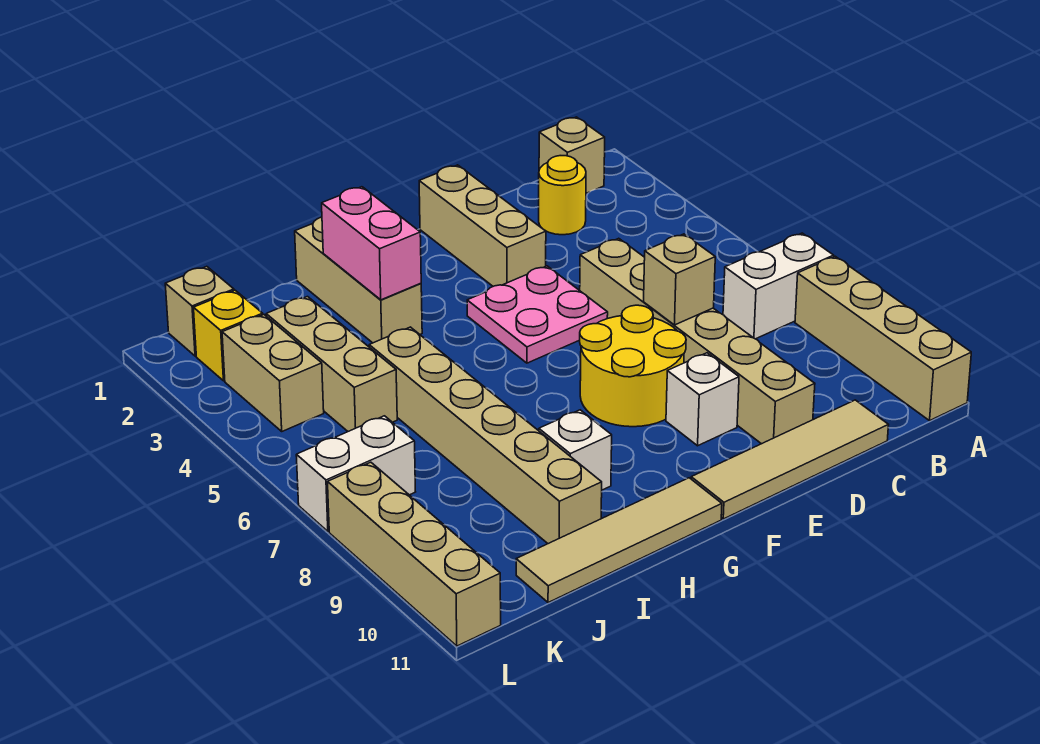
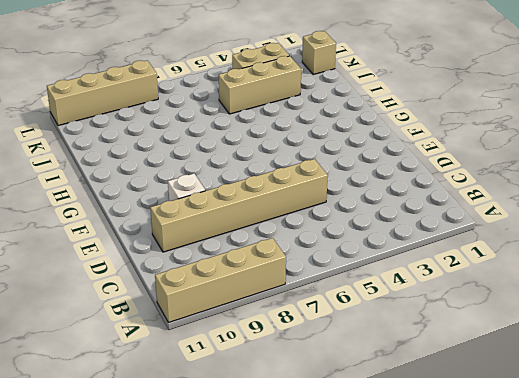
none -> white brick A7:B7 level 1
none -> tan brick B1 level 1
none -> yellow round brick C2 level 1

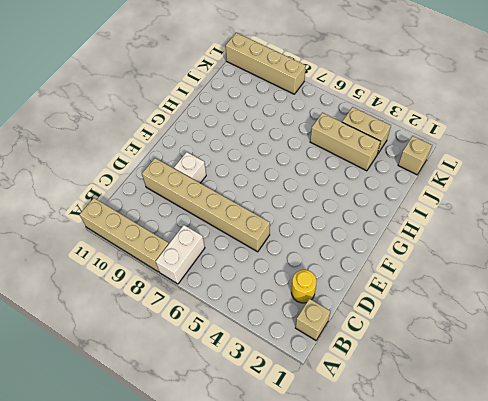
none -> tan tile C11:F11 level 1
none -> tan brick E1:E3 level 1
none -> pink plate E4:F5 level 1

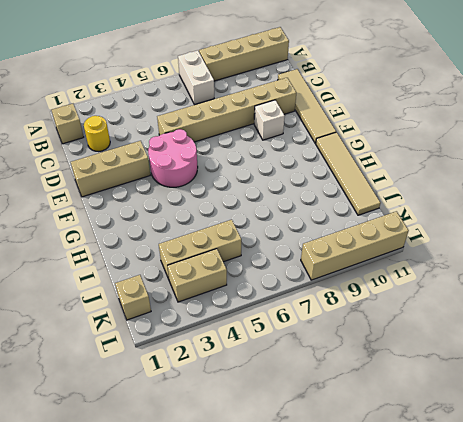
pink round brick E4:F5 level 1 -> pink plate E4:F5 level 1
none -> yellow round brick E7:F8 level 1
none -> tan brick H1:H3 level 1
none -> white brick H9 level 1

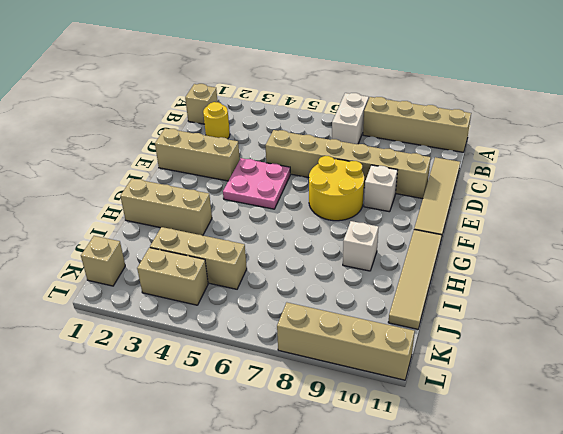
none -> tan brick I5:I10 level 1
none -> yellow brick K2 level 1
none -> white brick K7:L7 level 1

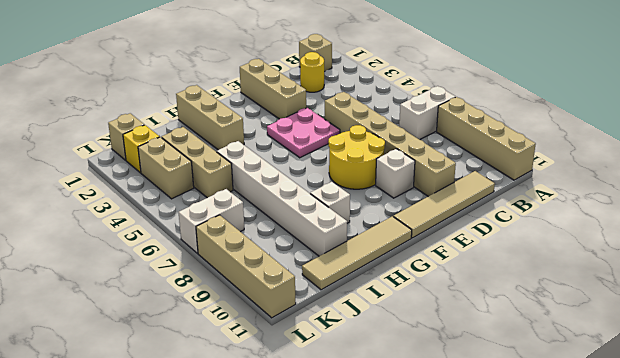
white brick I5:I10 level 1 -> tan brick I5:I10 level 1
none -> tan brick D7 level 2
none -> pink brick H2:H3 level 2

